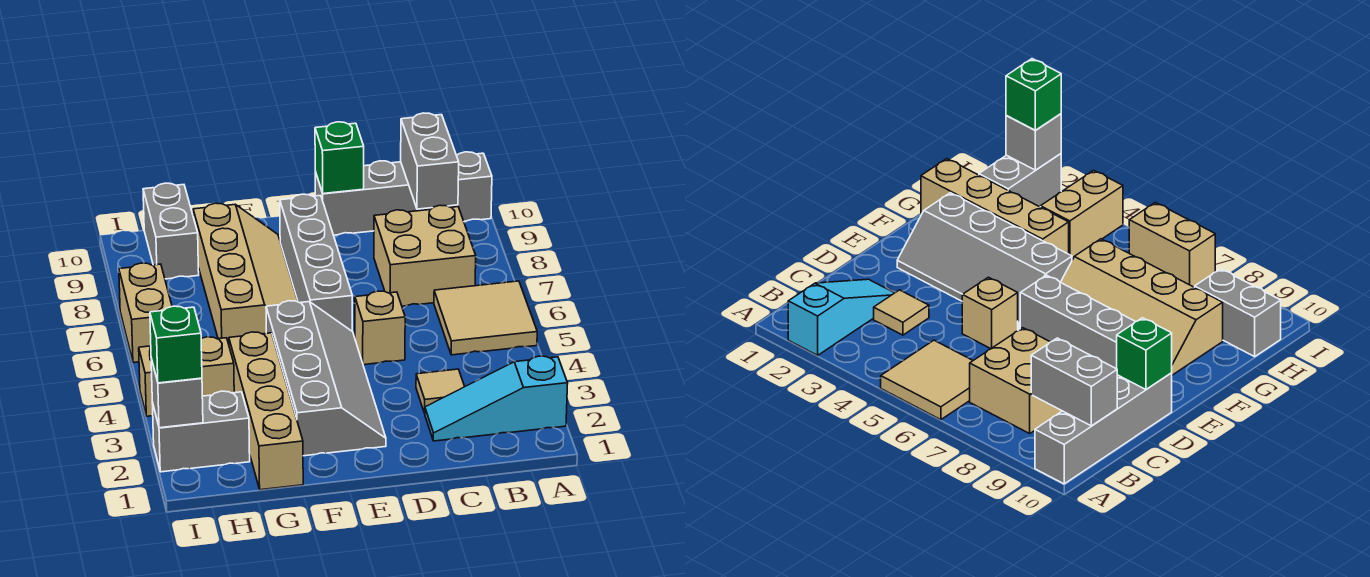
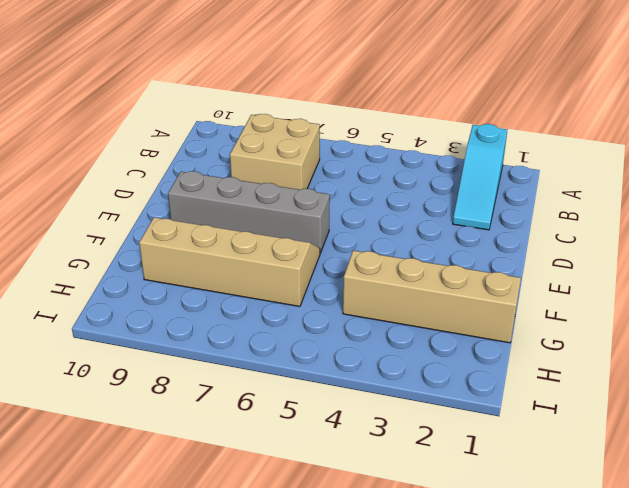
none -> tan tile A5:B6 level 1
none -> grey brick A10:D10 level 1
none -> tan tile C3 level 1

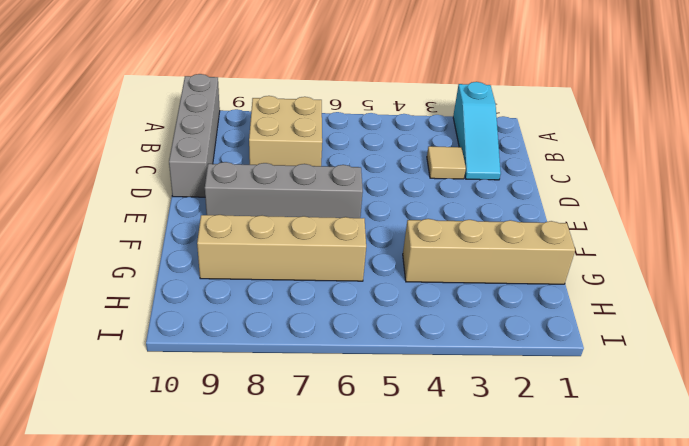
none -> tan tile A5:B6 level 1
none -> tan brick D5 level 1
none -> grey slope E2:F5 level 1 top F

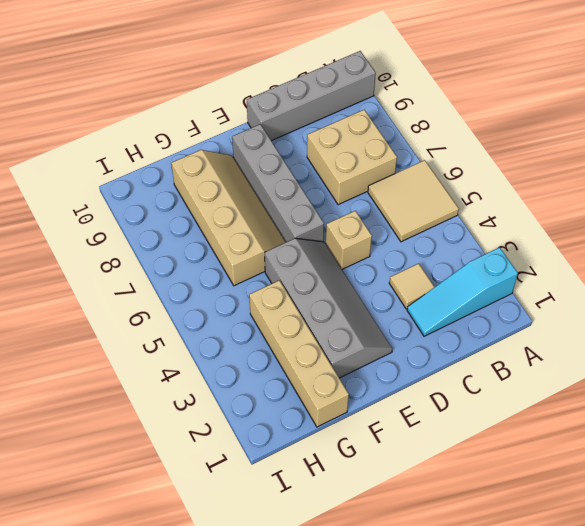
none -> grey brick H2:I2 level 1
none -> tan brick H4:I4 level 1
none -> grey brick H9:H10 level 1

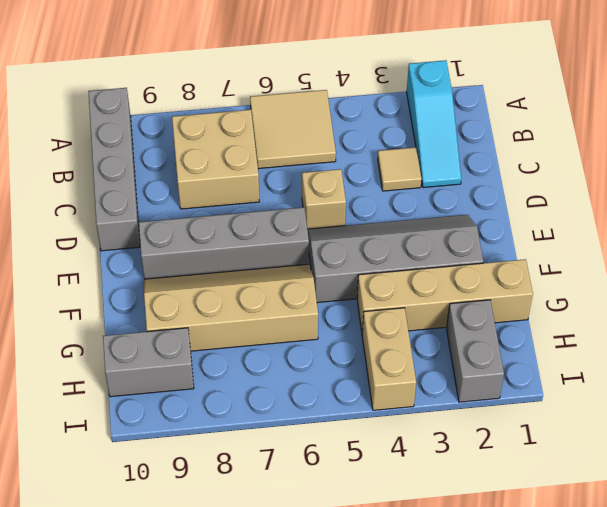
none -> tan brick I6:I7 level 1
none -> grey brick B9:B10 level 2
none -> green brick D10 level 2

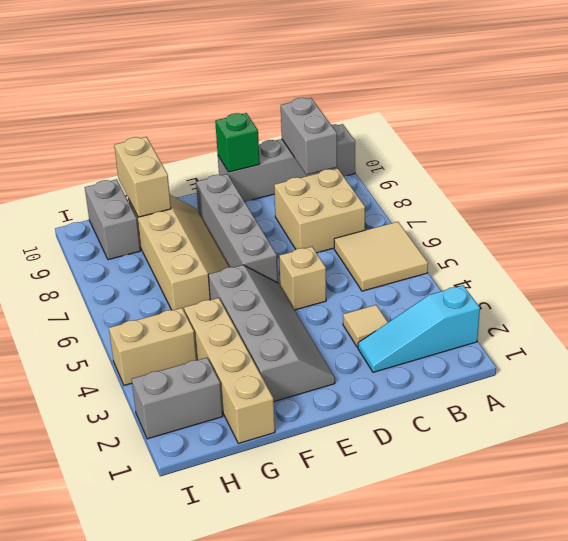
tan brick G9:G10 level 2 -> tan brick I6:I7 level 1
none -> grey brick I2 level 2
none -> green brick I2 level 3

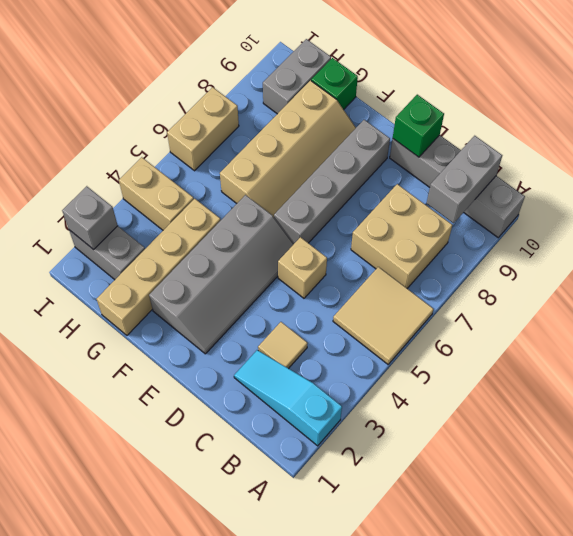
green brick G10 level 1 -> green brick I2 level 3

